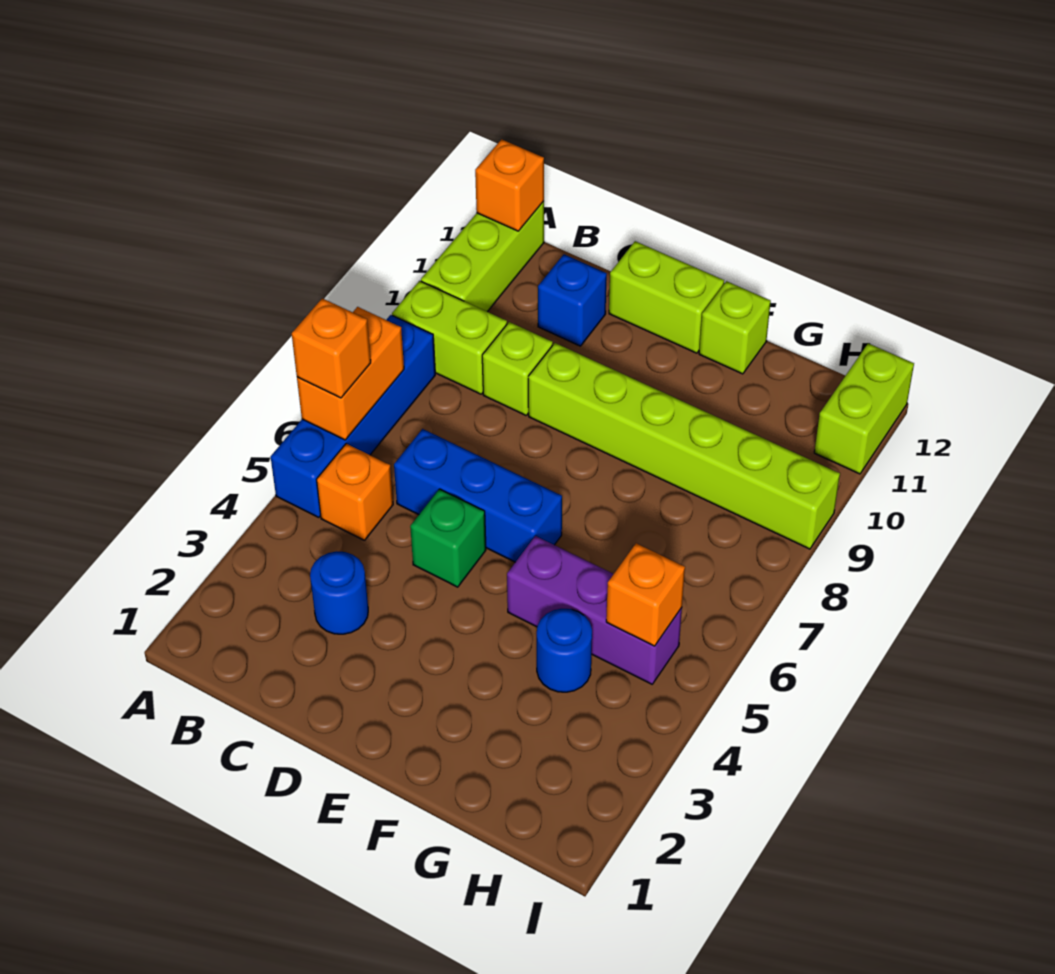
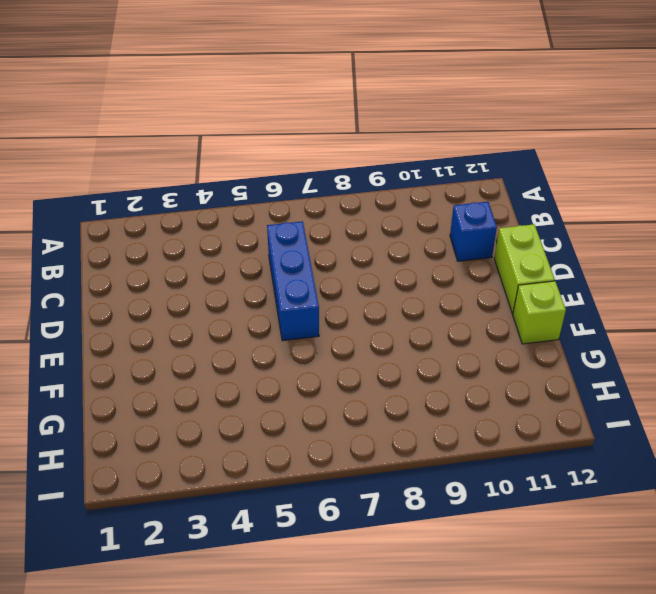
none -> blue brick A5:A8 level 1
none -> lime brick A9:B9 level 1
none -> lime brick A10:A12 level 1

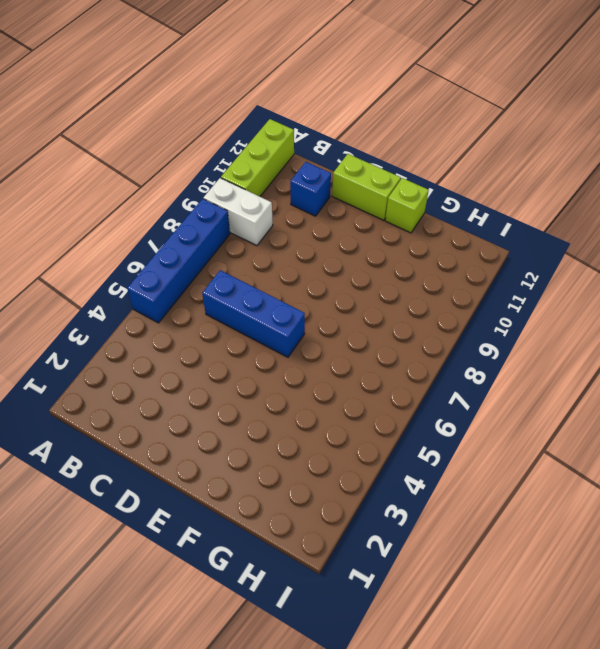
white brick A9:B9 level 1 -> lime brick A9:B9 level 1
none -> orange brick B5 level 1
none -> blue round brick C3 level 1
none -> lime brick C9 level 1

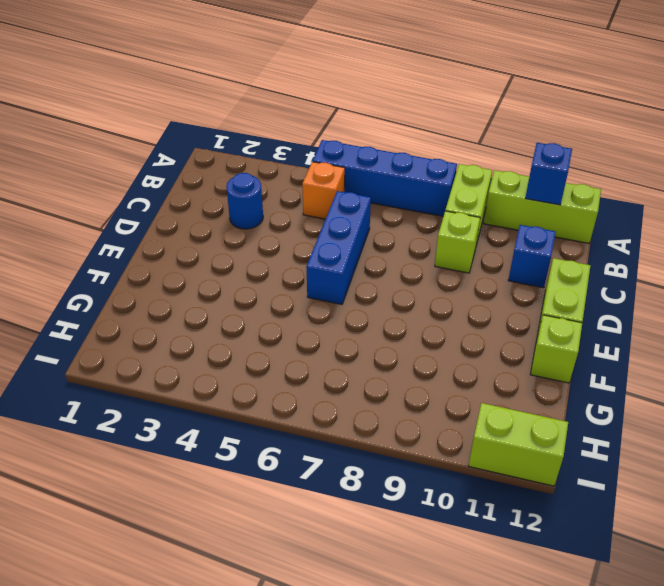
blue brick A11 level 2 -> none
none -> green brick D5 level 1
none -> lime brick D9:I9 level 1
none -> purple brick F5:H5 level 1

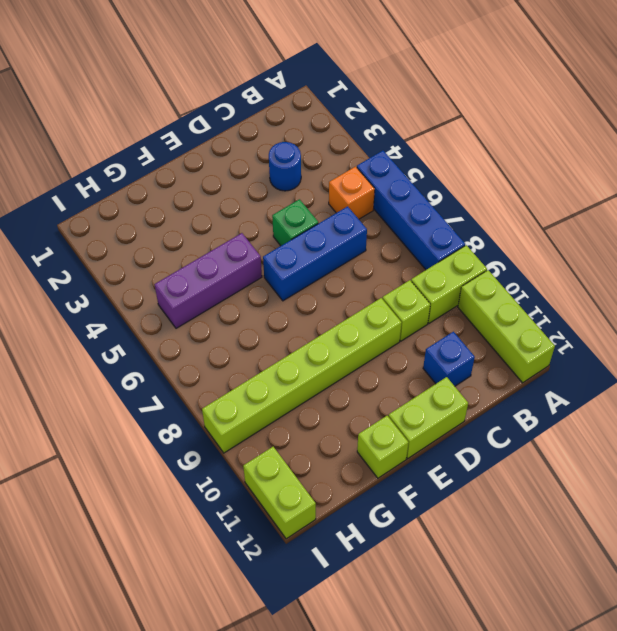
none -> blue round brick G4 level 1
none -> orange brick A6:A7 level 2
none -> orange brick A12 level 2

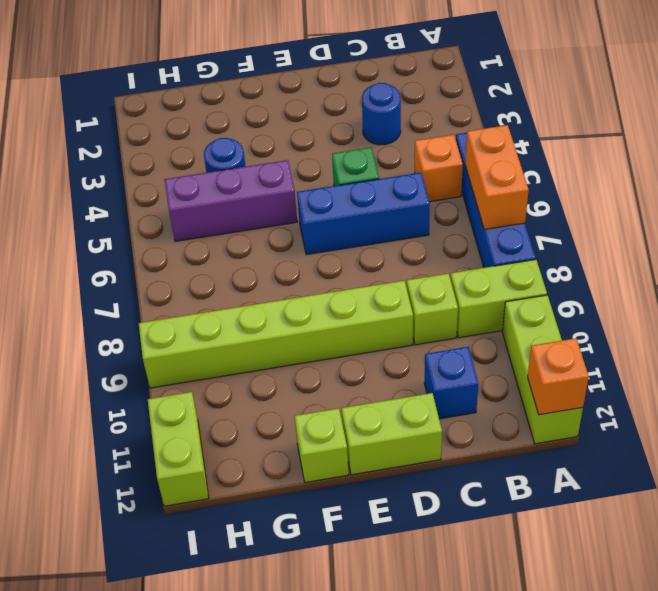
none -> orange brick H5 level 2
none -> orange brick A6 level 3

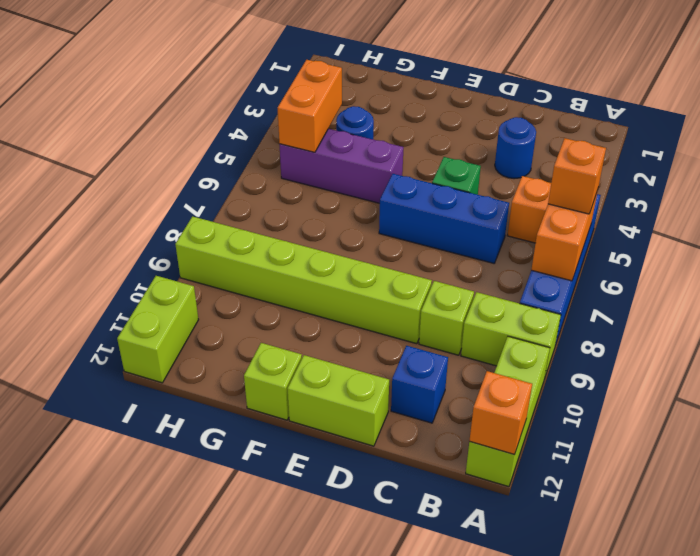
orange brick H4:H5 level 2 -> orange brick H5 level 2

